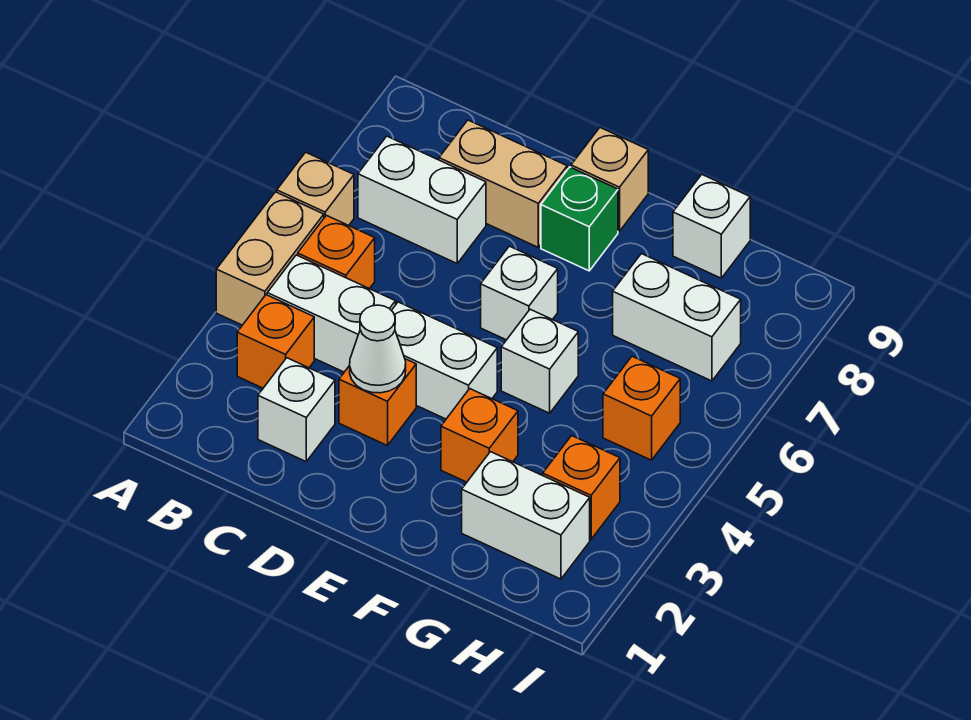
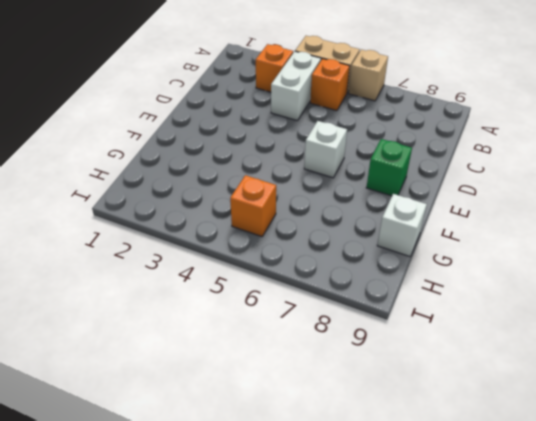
none -> white brick B7:C7 level 1
none -> white brick C2 level 1
none -> tan brick C8:D8 level 1

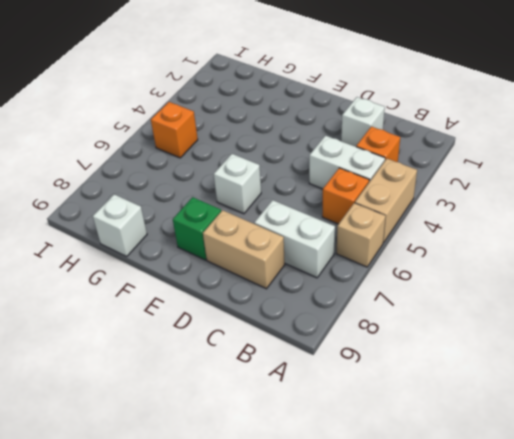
none -> orange brick D3 level 1
none -> white brick D4:E4 level 1
none -> tan brick E9 level 1

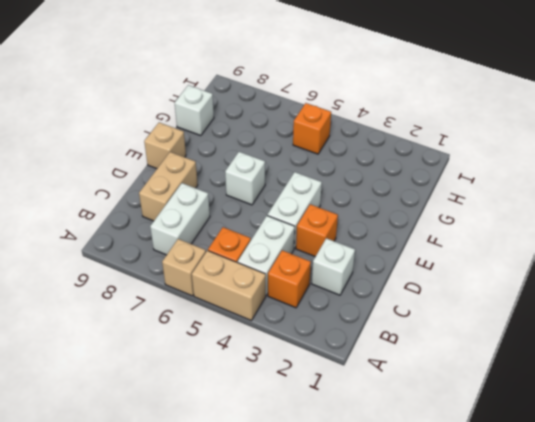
none -> green brick E8 level 1
none -> orange brick F3 level 1
none -> white brick F5 level 1

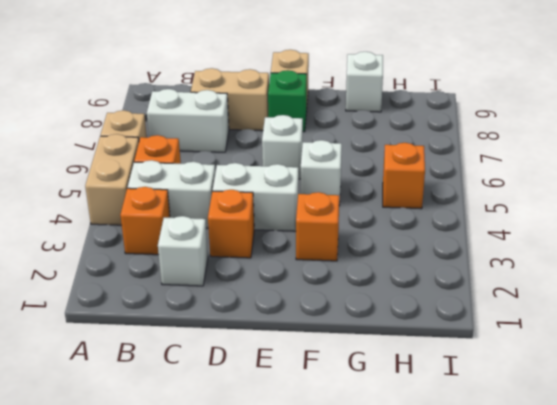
none -> white brick G2:H2 level 1
none -> white brick G7:H7 level 1
none -> orange brick H3 level 1

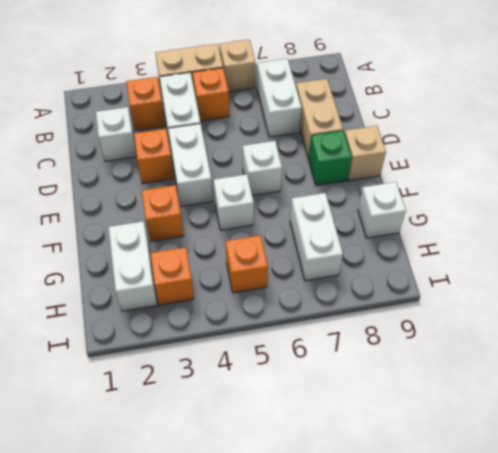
none -> white cone D3 level 2

